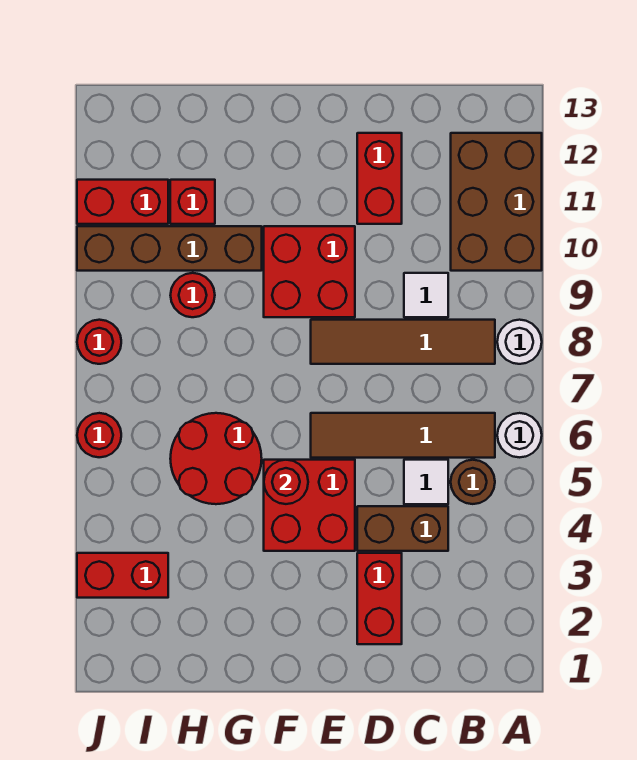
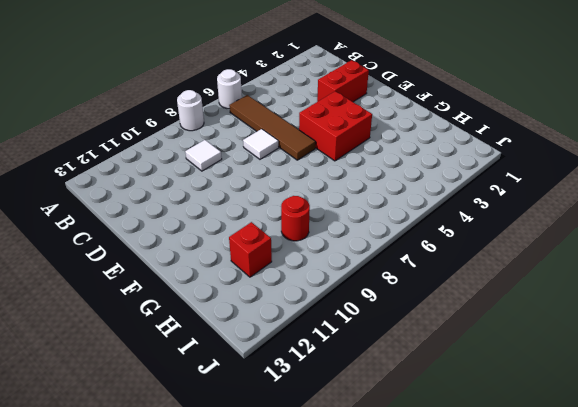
white tile D7 level 1 -> white tile C5 level 1
none -> brown brick A10:B12 level 1
none -> brown round brick B5 level 1
none -> brown tile B8:E8 level 1

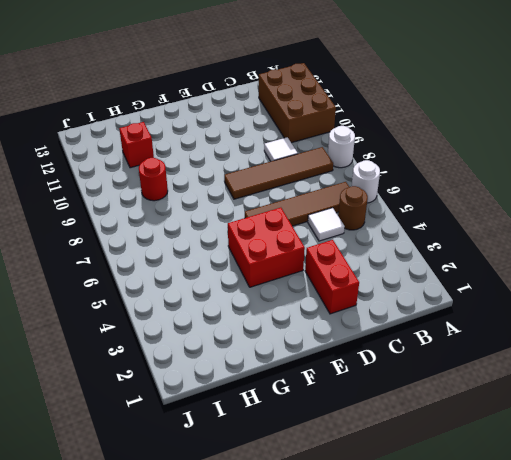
none -> brown brick C4:D4 level 1
none -> red brick D11:D12 level 1
none -> red brick E9:F10 level 1

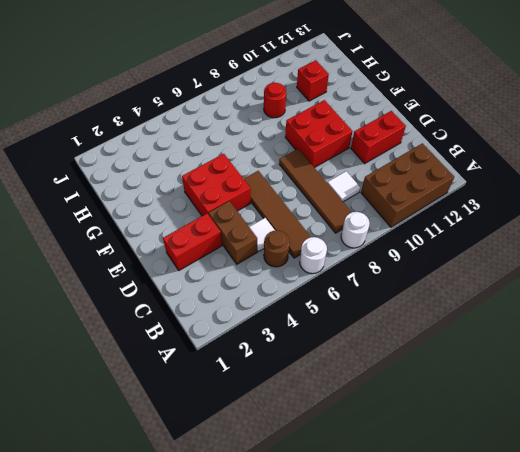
none -> red round brick G5:H6 level 1
none -> brown brick G10:J10 level 1
none -> red brick I3:J3 level 1

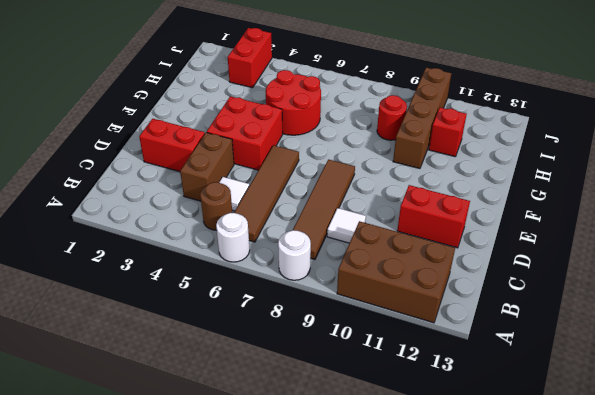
none -> red brick E9:F10 level 1
none -> red brick I11:J11 level 1
none -> red round brick J6 level 1

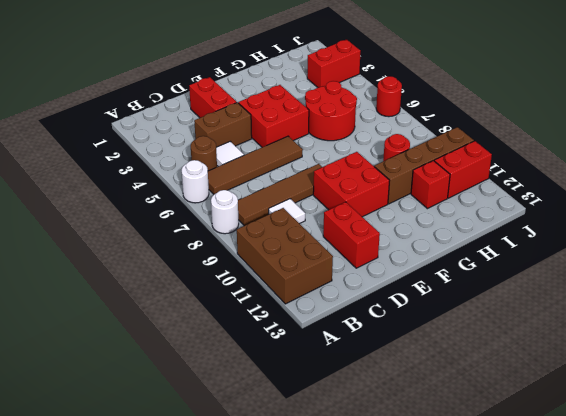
none -> red round brick J8 level 1
none -> red round brick F5 level 2

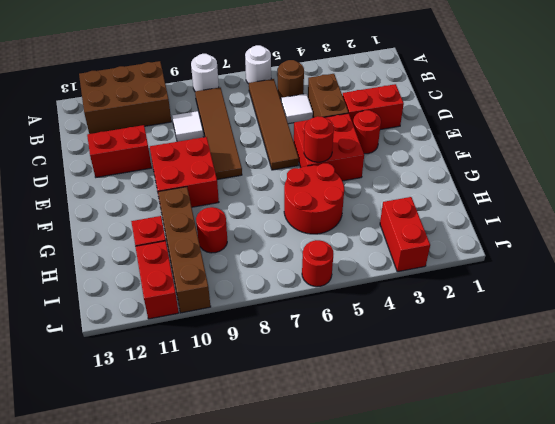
red round brick E3 level 1 -> red round brick J8 level 1

